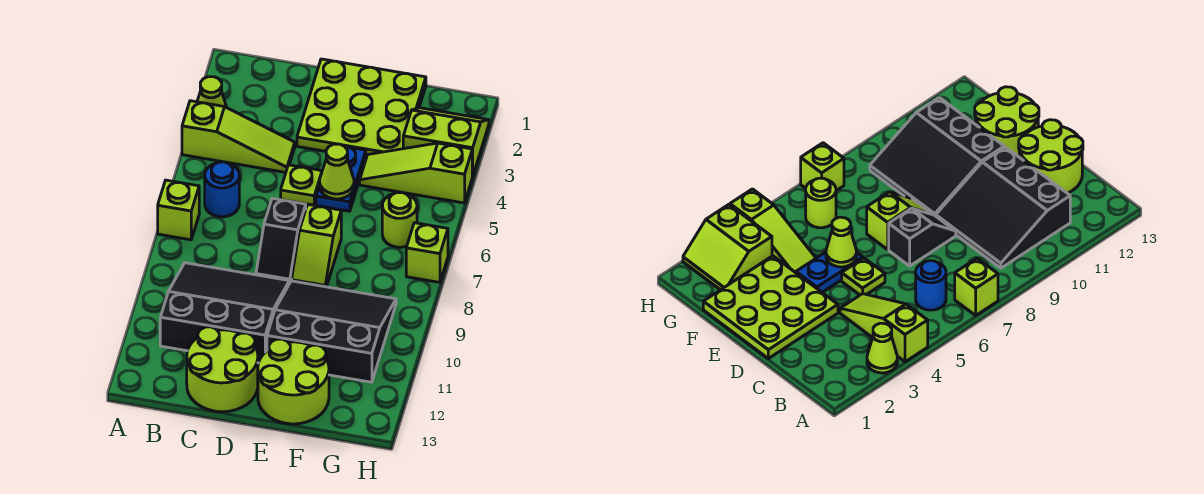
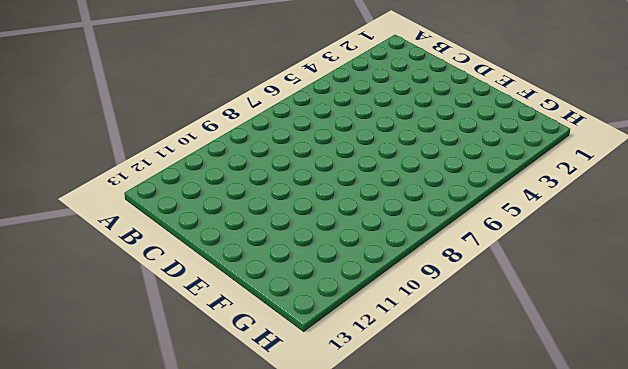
none -> lime cone A3 level 1
none -> lime slope A4:C4 level 1 top A
none -> lime brick A7 level 1

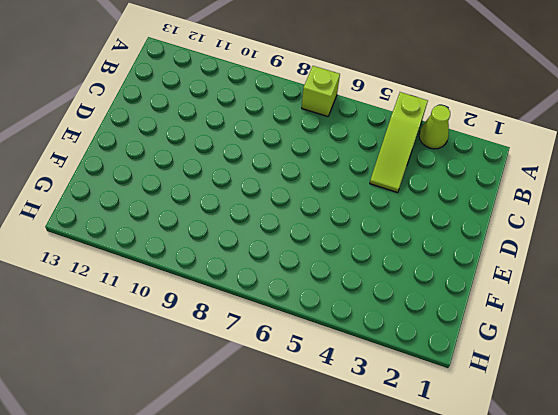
none -> blue round brick B6 level 1
none -> black slope B9:D11 level 1 top 11
none -> lime round brick C12:D13 level 1

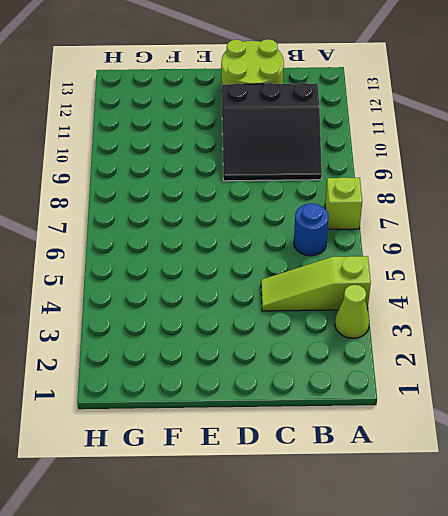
none -> lime plate D1:F3 level 1
none -> lime plate D5 level 1
none -> black slope D7:D8 level 1 top 7

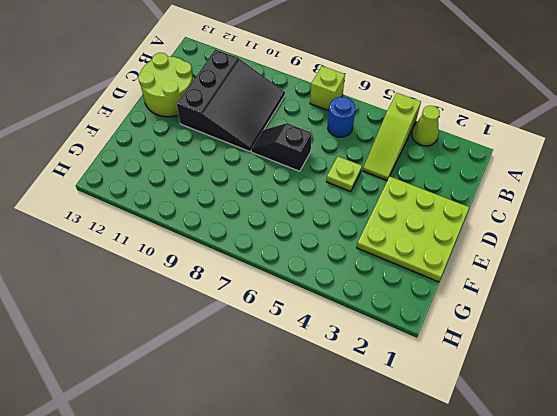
none -> blue plate E4:E5 level 1
none -> lime slope E7:E8 level 1 top 7
none -> black slope E9:G11 level 1 top 11

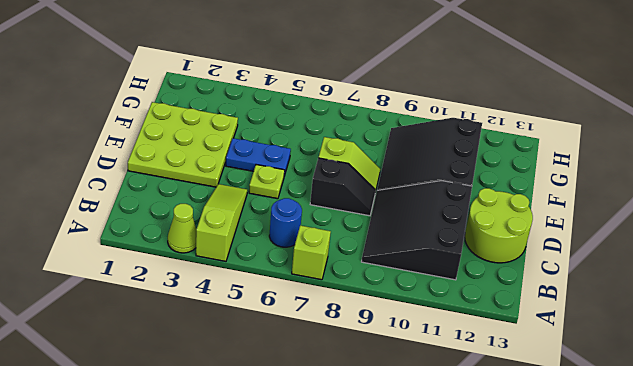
none -> lime round brick E12:F13 level 1
none -> lime slope F4:H4 level 1 top H
none -> lime slope G2:H3 level 1 top 3

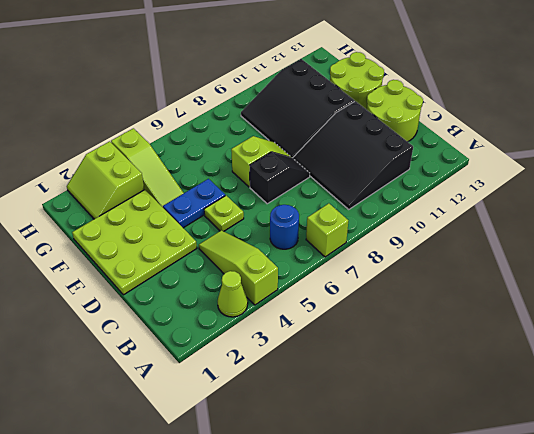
none -> lime round brick G6 level 1
none -> lime brick H7 level 1
none -> lime cone E5 level 2

